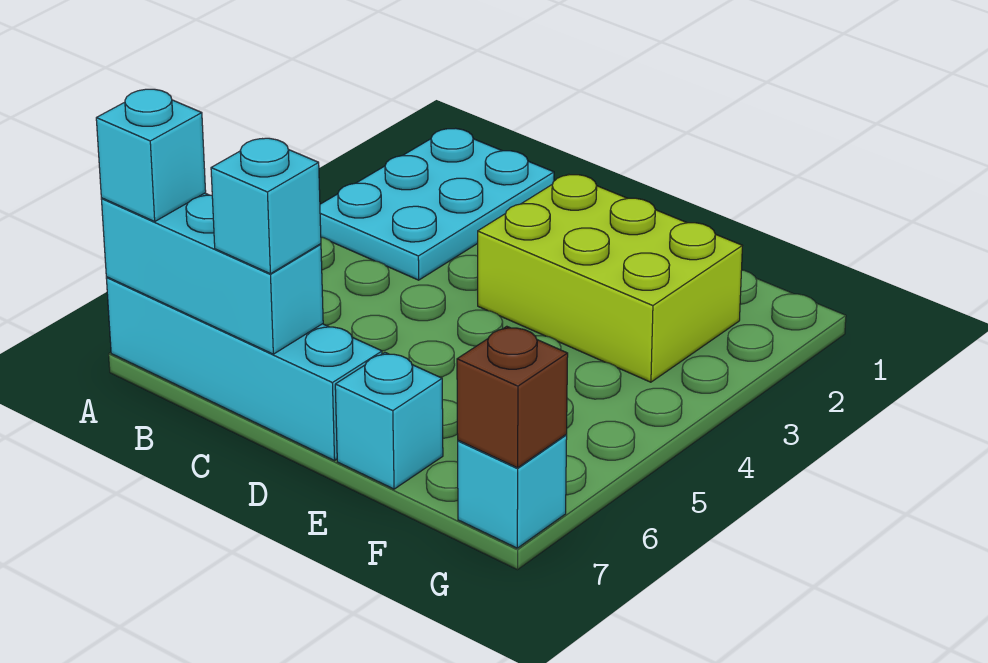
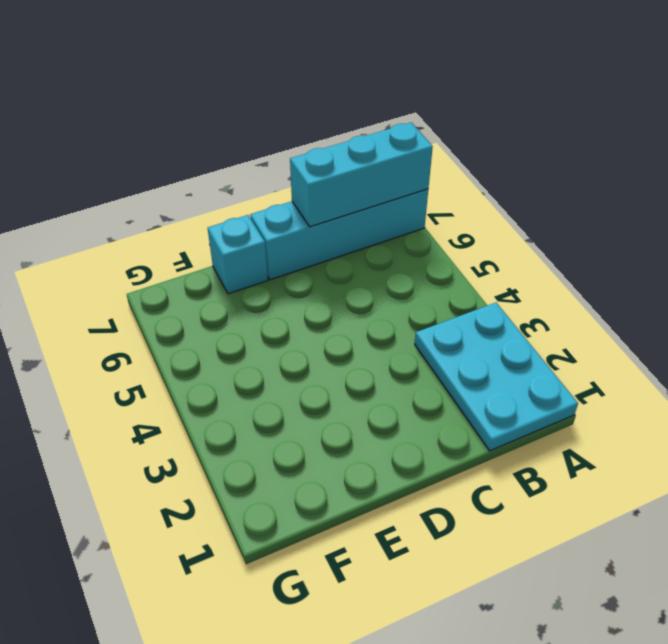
none -> lime brick D2:F3 level 1
none -> cyan brick G7 level 1

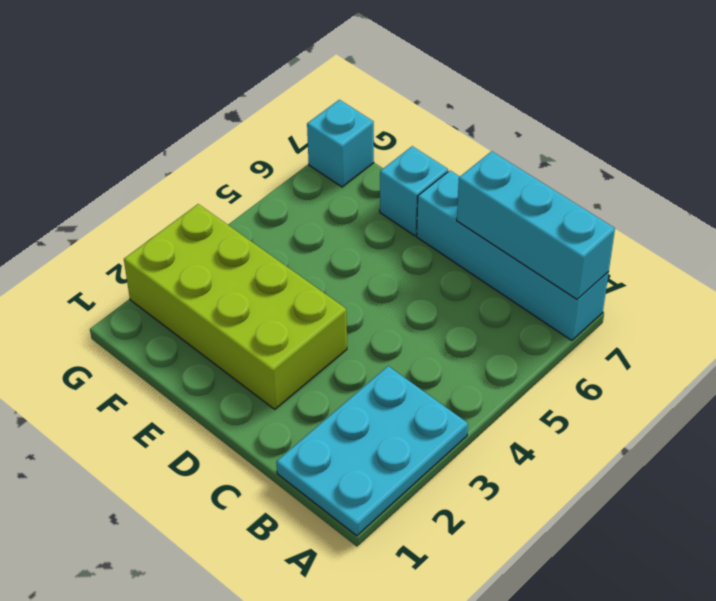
lime brick D2:G3 level 1 -> lime brick D2:F3 level 1
none -> brown brick G7 level 2
none -> cyan brick A7 level 3

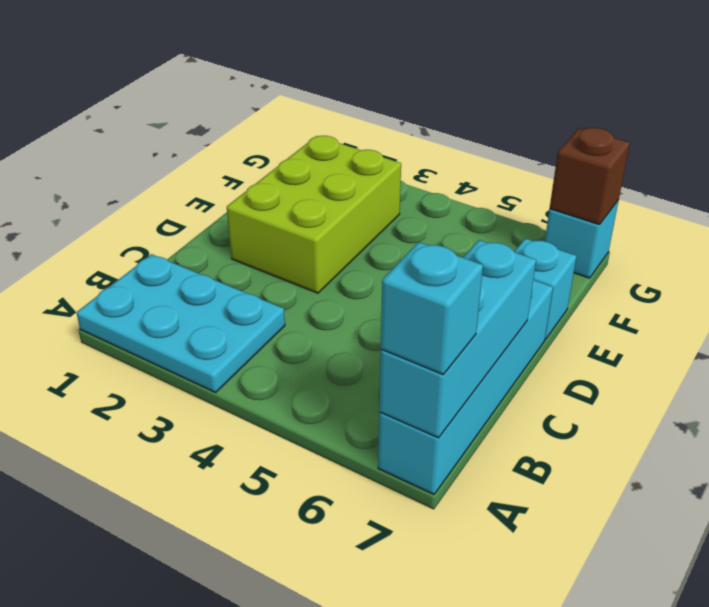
none -> cyan brick C7 level 3

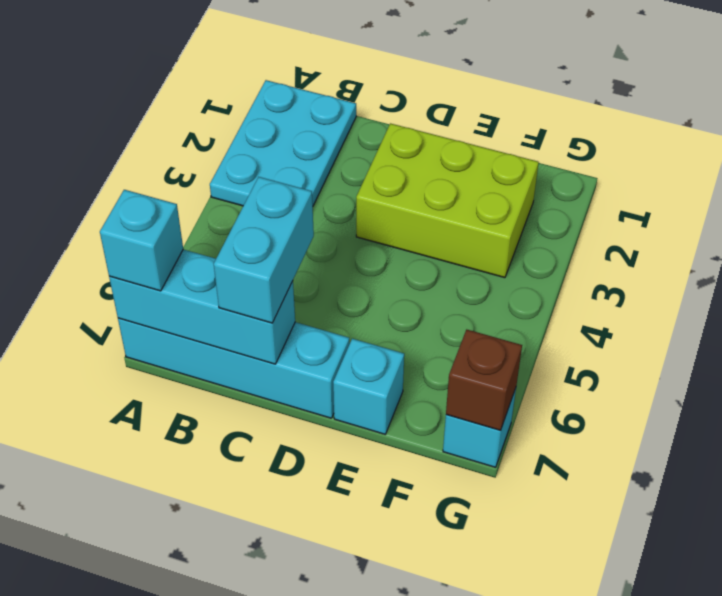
cyan brick C6:C7 level 3 -> cyan brick C7 level 3

